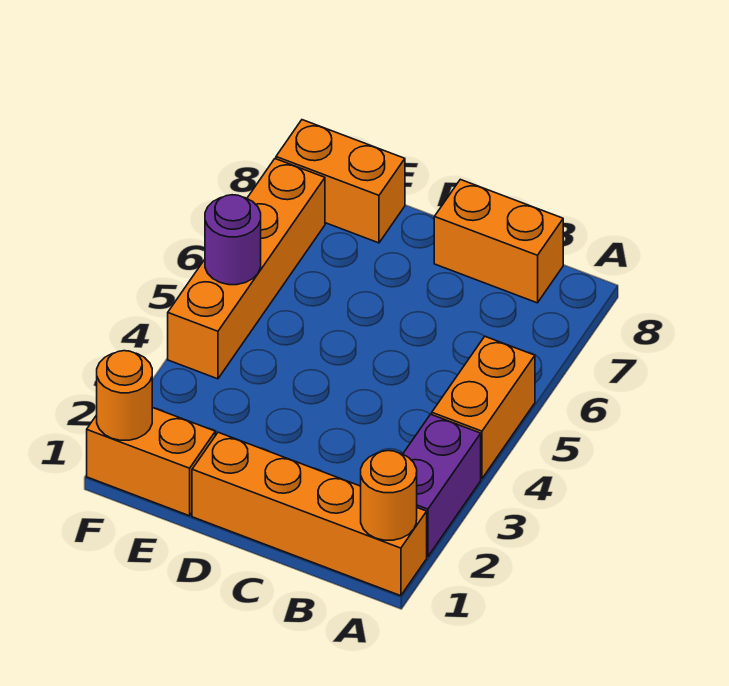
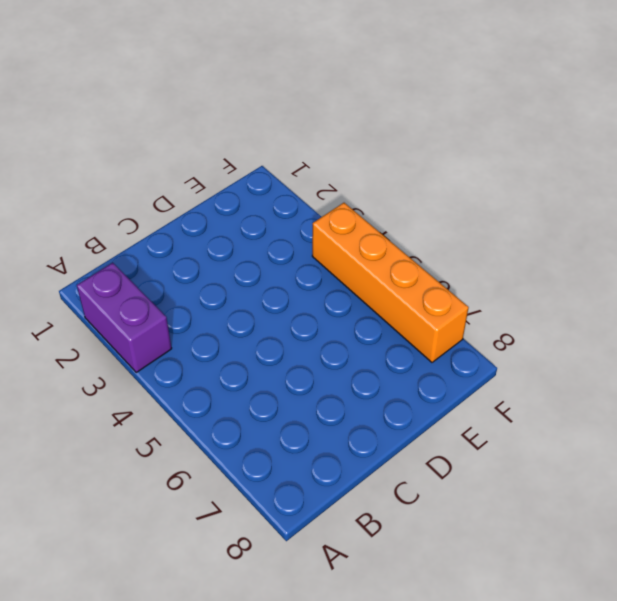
none -> orange brick A1:D1 level 1
none -> orange brick A4:A5 level 1

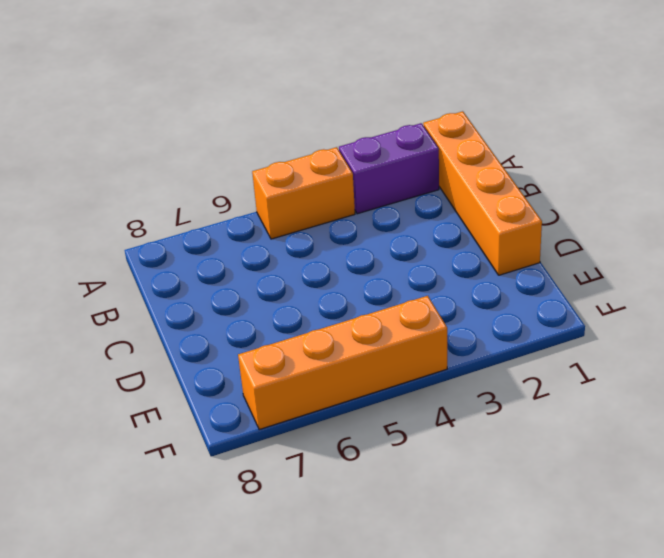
none -> orange brick B8:C8 level 1
none -> orange brick E1:F1 level 1

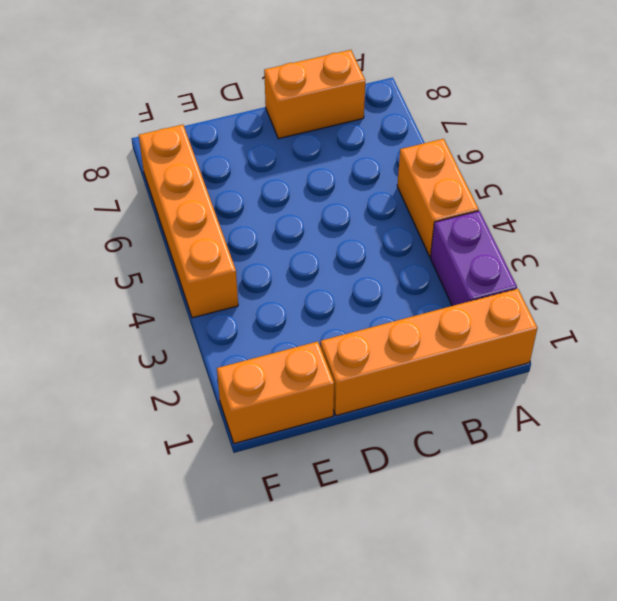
none -> orange brick E8:F8 level 1
none -> orange round brick A1 level 2

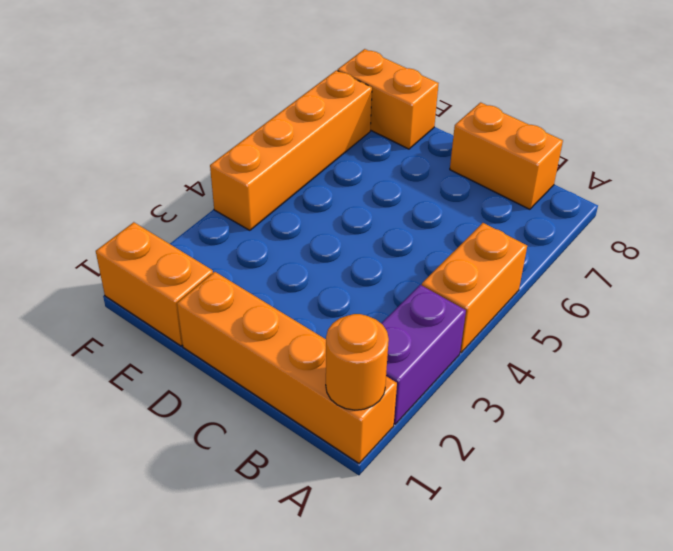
none -> orange round brick F1 level 2
none -> purple round brick F5 level 2

